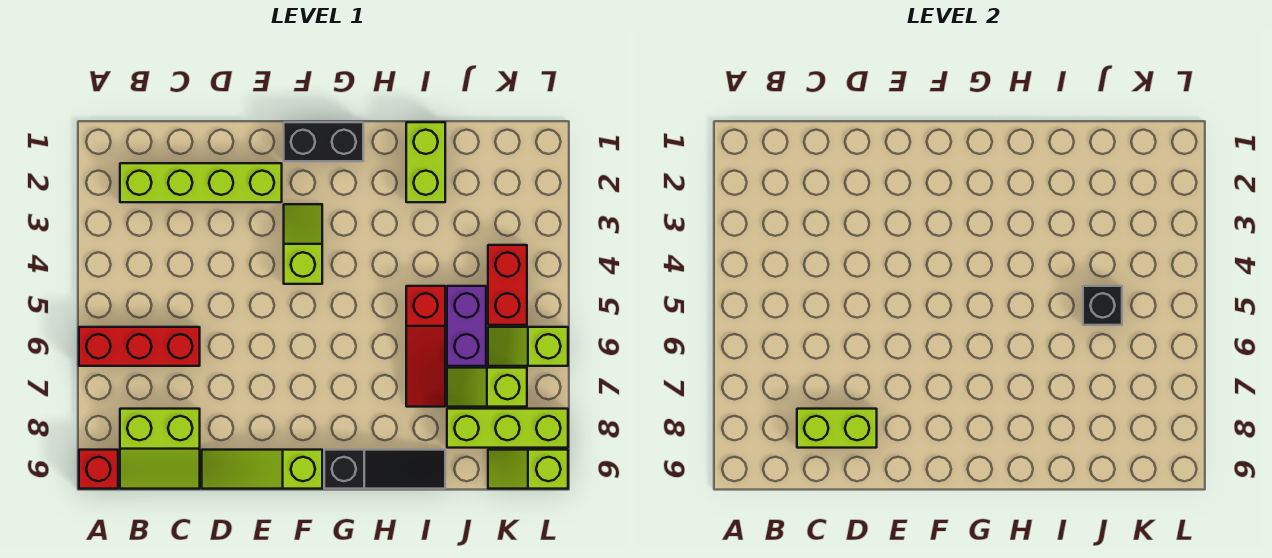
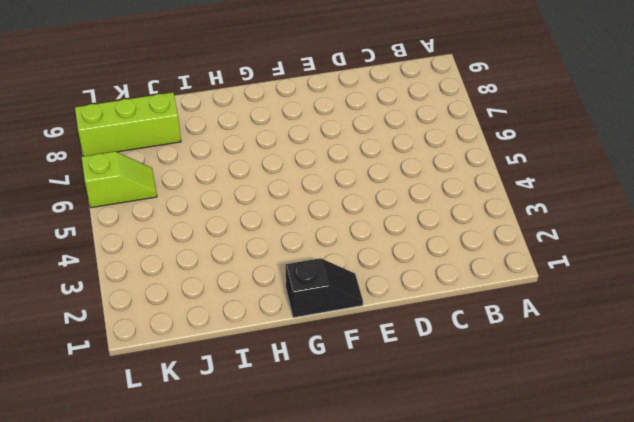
black slope F1:G1 level 1 top G -> black brick F1:G1 level 1
none -> red brick A6:C6 level 1
none -> red brick A9 level 1
none -> lime brick B2:E2 level 1

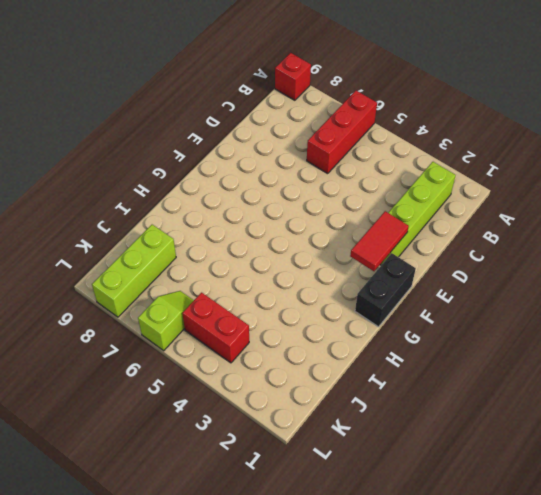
red tile E2:F2 level 2 -> none
none -> lime slope B8:C9 level 1 top 8
none -> lime slope D9:F9 level 1 top F
none -> lime slope F3:F4 level 1 top 4

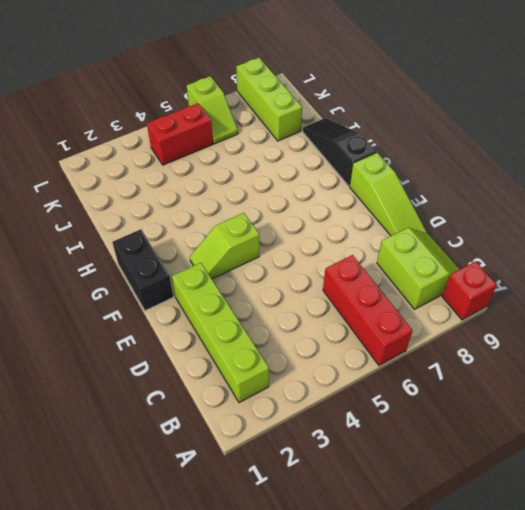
none -> lime brick I1:I2 level 1
none -> red slope I5:I7 level 1 top 5
none -> purple brick J5:J6 level 1

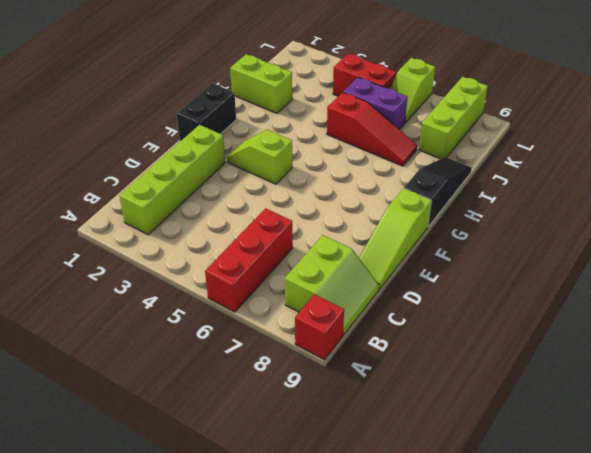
none -> lime slope J7:K7 level 1 top K
none -> lime slope K9:L9 level 1 top L
none -> lime brick C8:D8 level 2

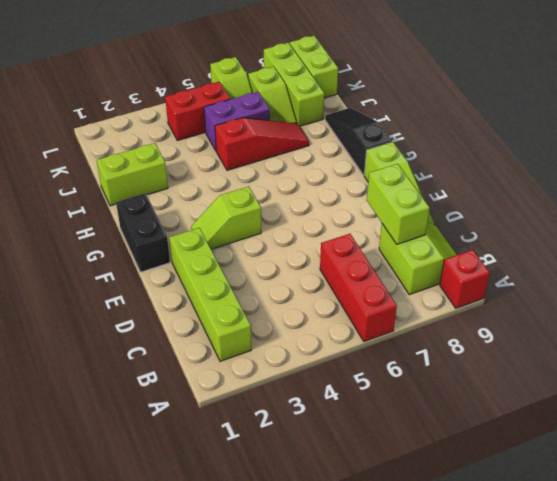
lime brick K9:L9 level 1 -> lime slope K9:L9 level 1 top L
none -> black brick J5 level 2

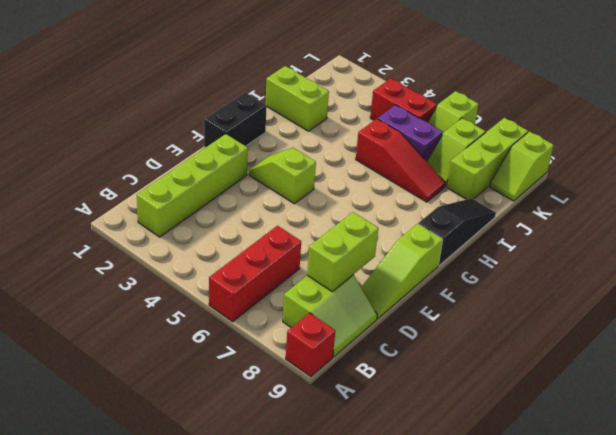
none -> black brick J5 level 2

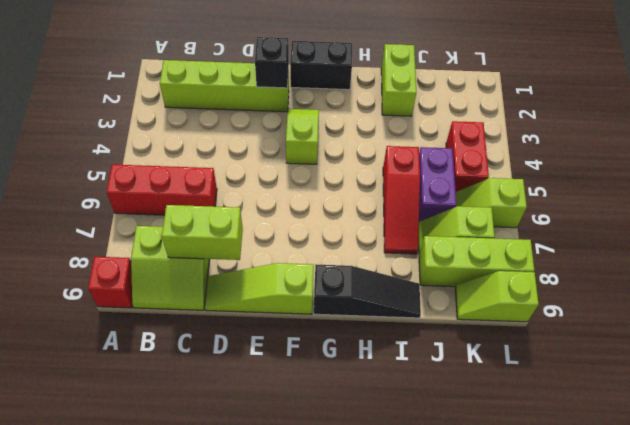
black brick E2 level 2 -> black brick J5 level 2

